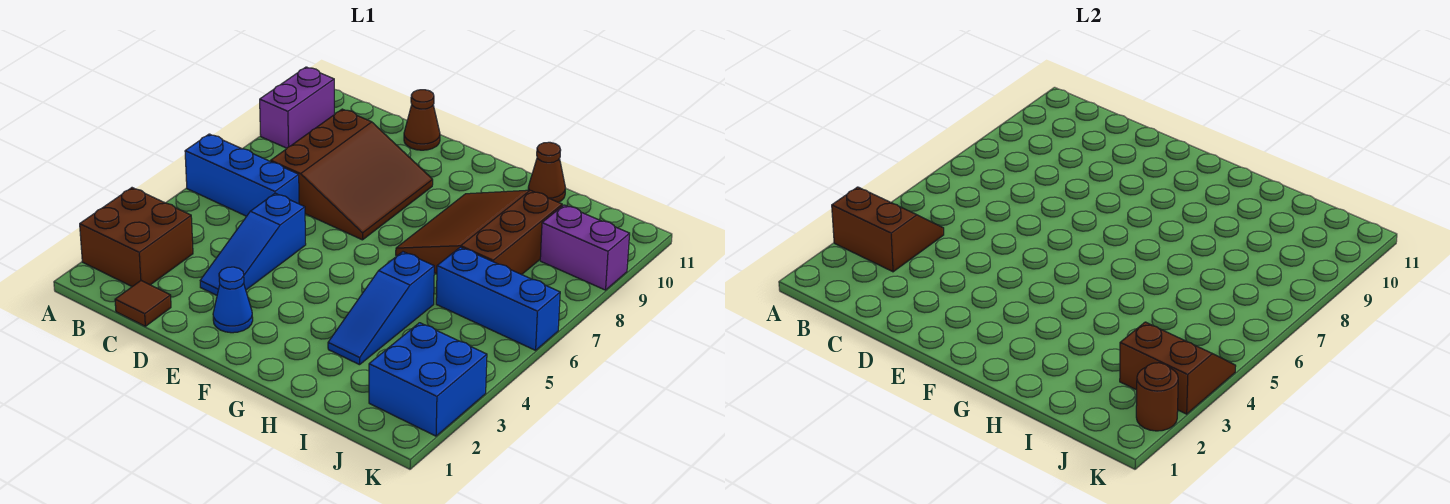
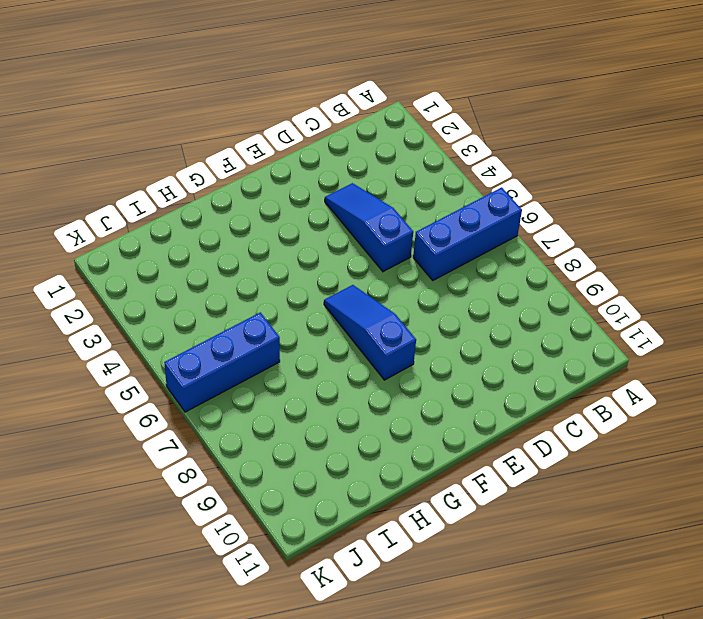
blue slope F6:F8 level 1 top 8 -> blue slope H3:H5 level 1 top 5
none -> brown brick A2:B3 level 1
none -> purple brick A9:A10 level 1
none -> brown tile C1 level 1

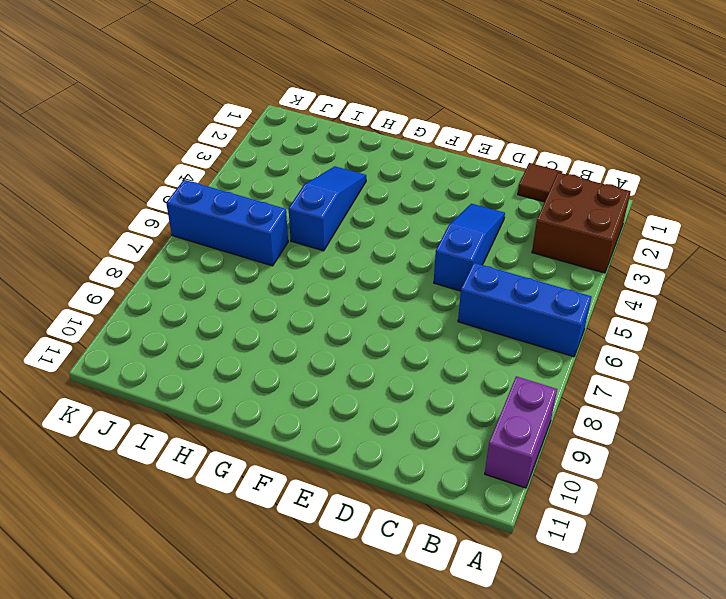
none -> brown slope C7:E9 level 1 top C
none -> brown cone D11 level 1
none -> blue cone E2 level 1

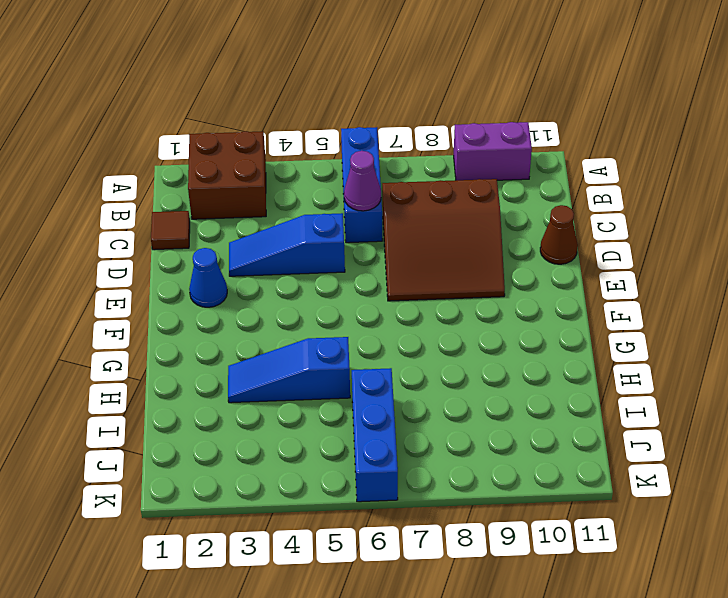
purple cone C6 level 2 -> none
none -> brown slope G7:I9 level 1 top I
none -> brown cone H11 level 1
none -> blue brick J2:K3 level 1

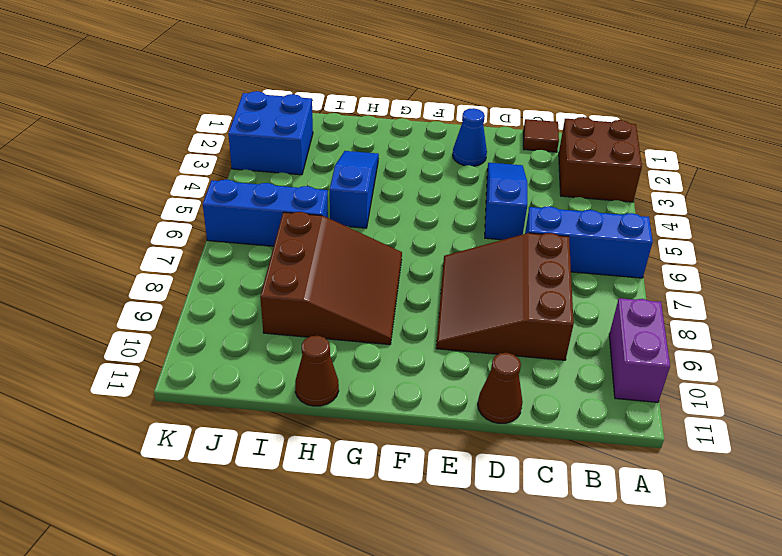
none -> purple brick J9:K9 level 1
none -> brown slope A3:B4 level 2 top 3
none -> brown slope J3:K4 level 2 top 3

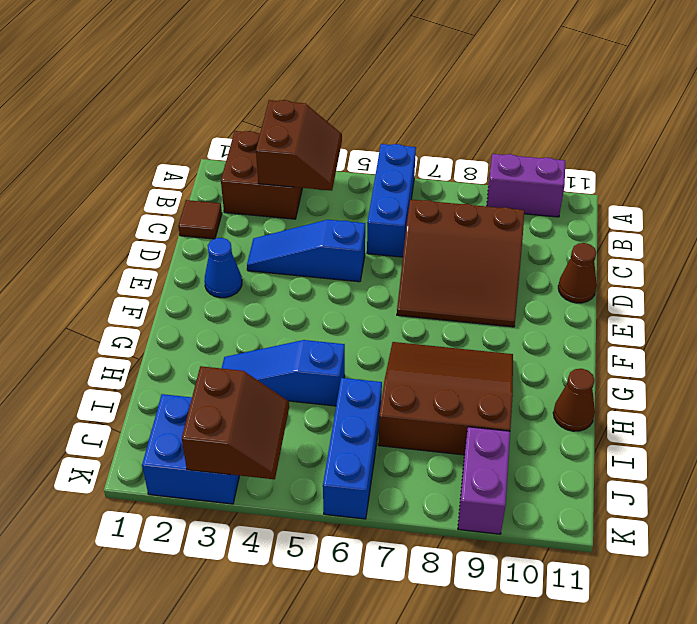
none -> brown round brick K2 level 2

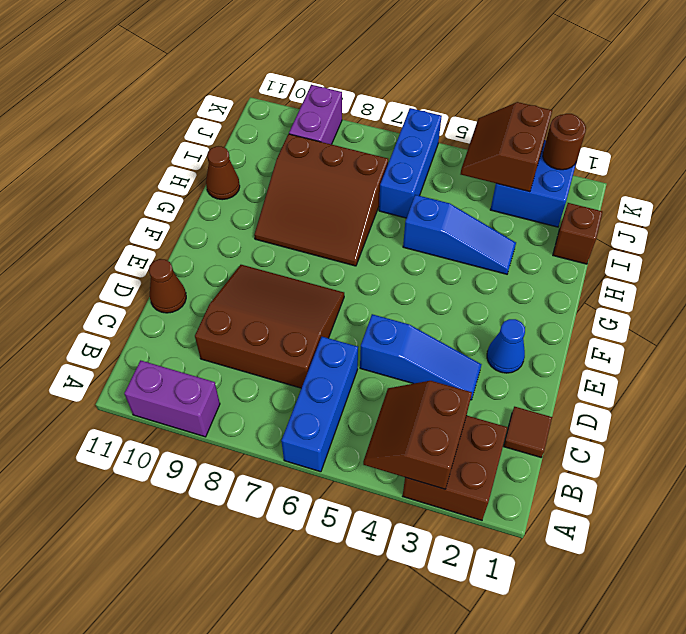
brown brick I1 level 1 -> none

